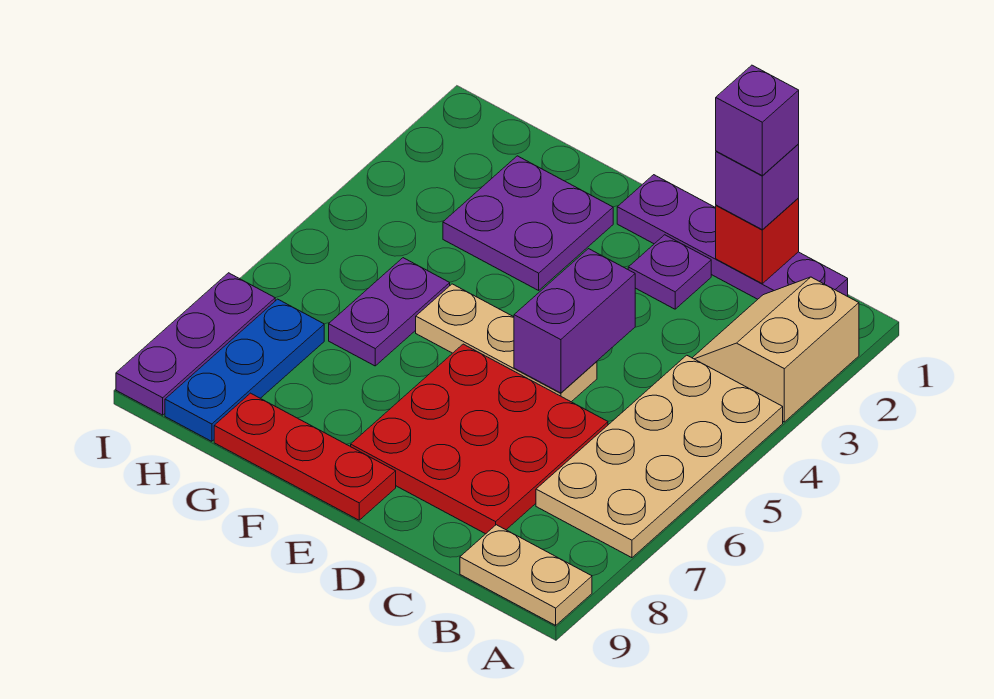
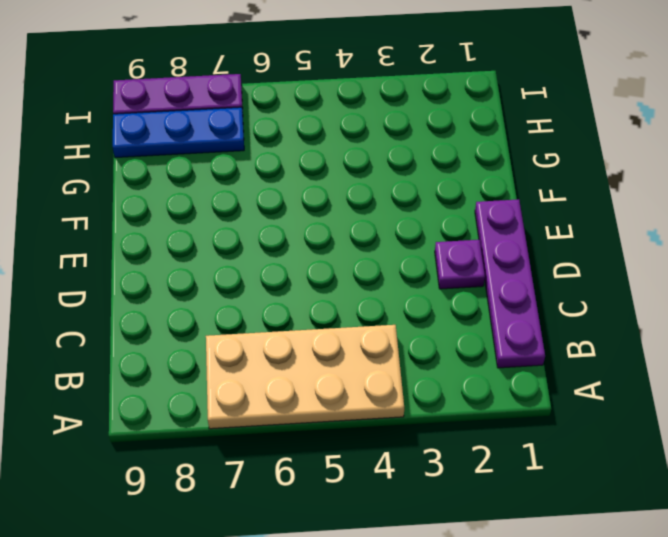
none -> tan slope A2:B3 level 1 top A
none -> tan plate A9:B9 level 1
none -> red plate C6:E8 level 1

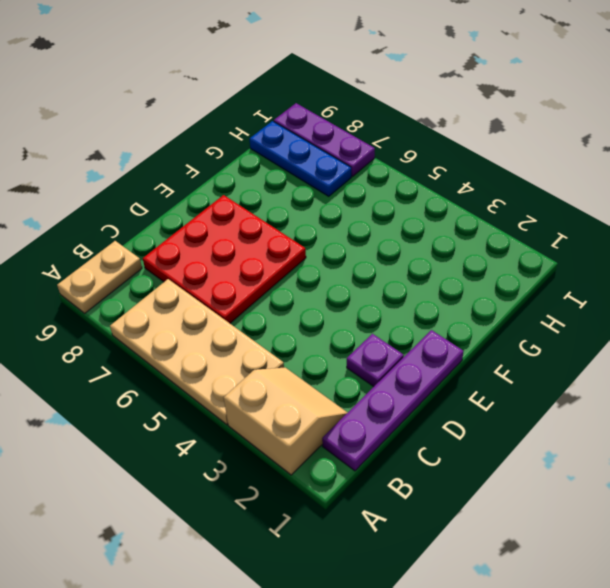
none -> tan plate D5:F5 level 1
none -> red plate E9:G9 level 1
none -> purple plate F2:G3 level 1

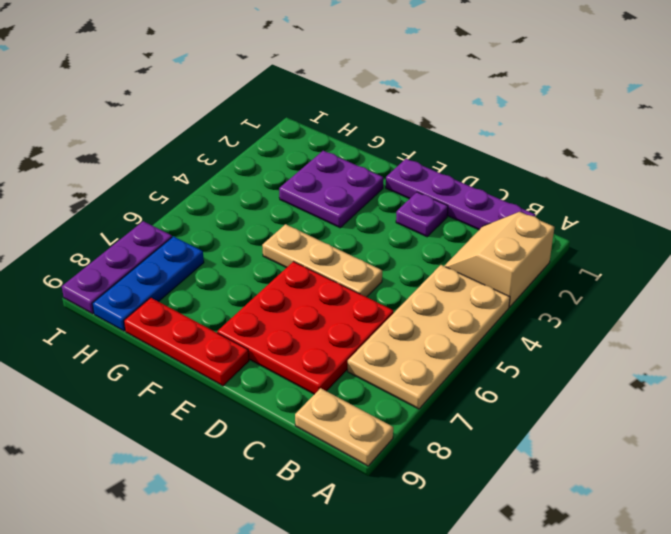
none -> purple plate G5:G6 level 1
none -> red brick C1 level 2
none -> purple brick D4:D5 level 2

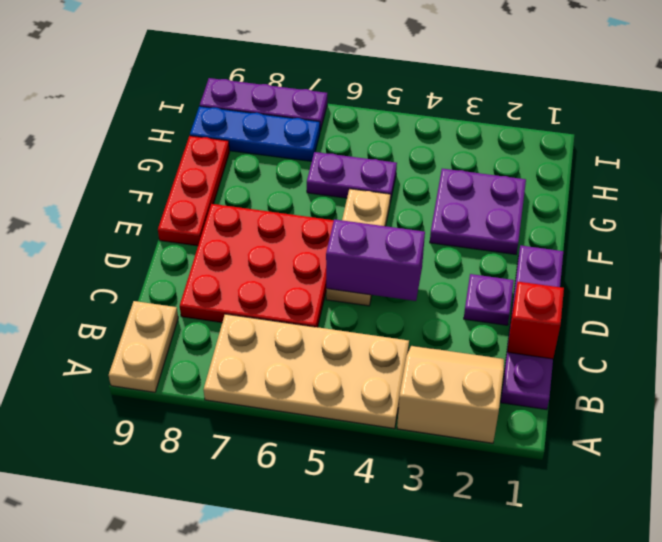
none -> purple brick C1 level 3
none -> purple brick C1 level 4

